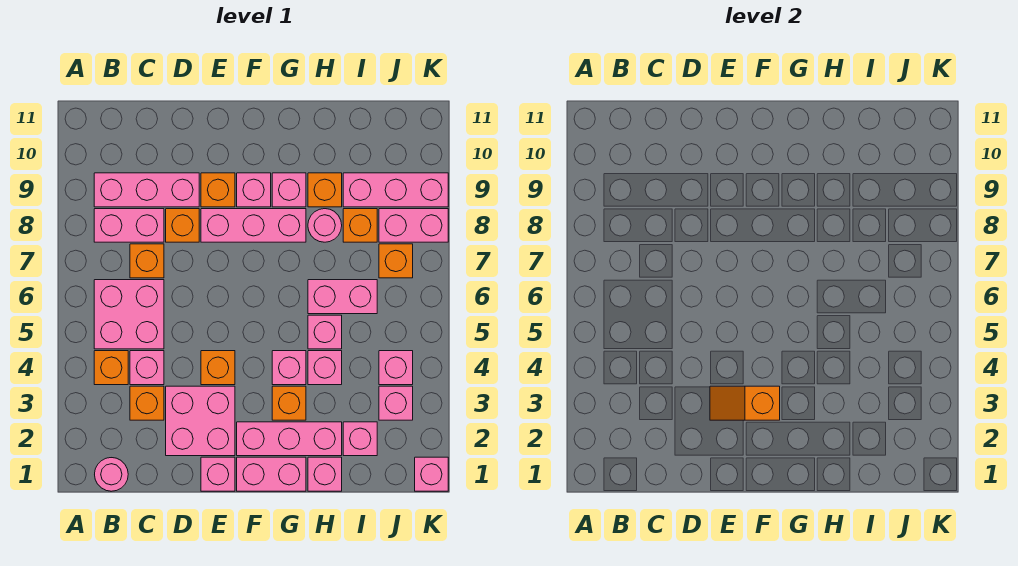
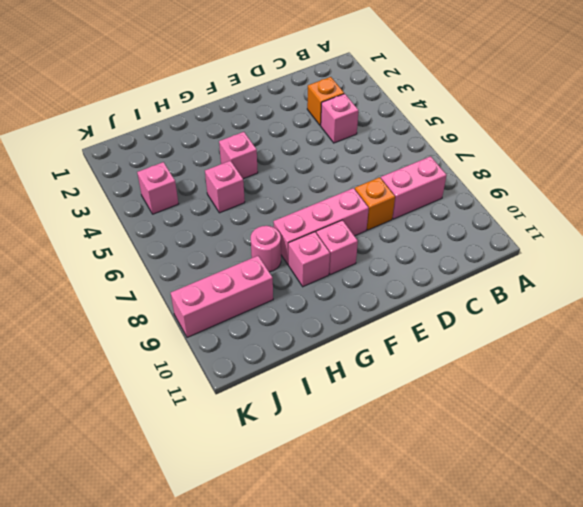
none -> pink round brick B1 level 1
none -> orange brick B4 level 1
none -> pink brick B5:C6 level 1
none -> pink brick B9:D9 level 1

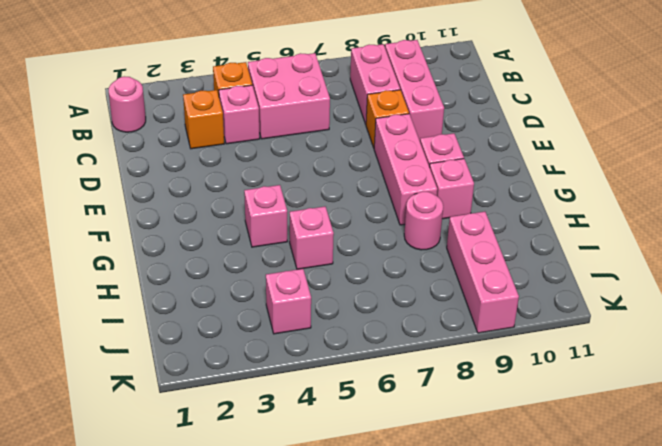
none -> orange brick C7 level 1
none -> pink brick D2:E3 level 1
none -> pink brick E1 level 1
none -> orange brick E4 level 1

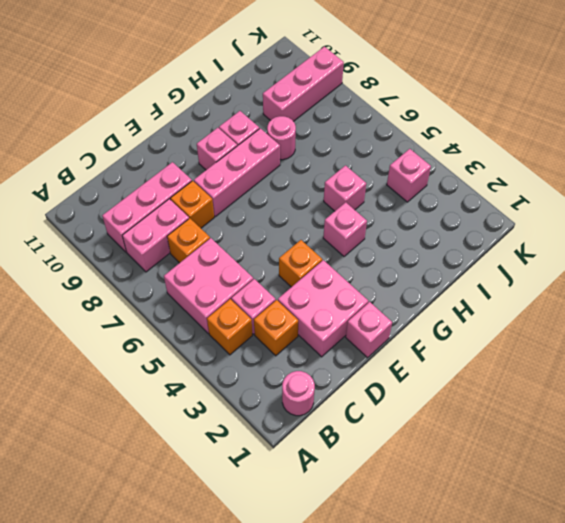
none -> orange brick E9 level 1
none -> pink brick F1:G1 level 1
none -> pink brick F2:H2 level 1
none -> orange brick G3 level 1

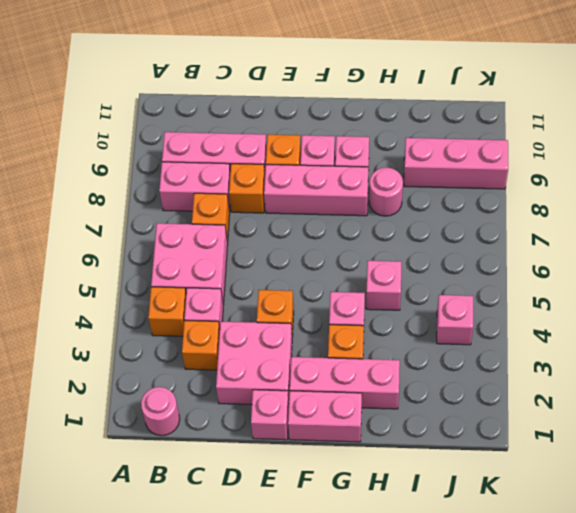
none -> pink brick H1 level 1
none -> pink brick H4 level 1
none -> pink brick H6:I6 level 1
none -> orange brick H9 level 1

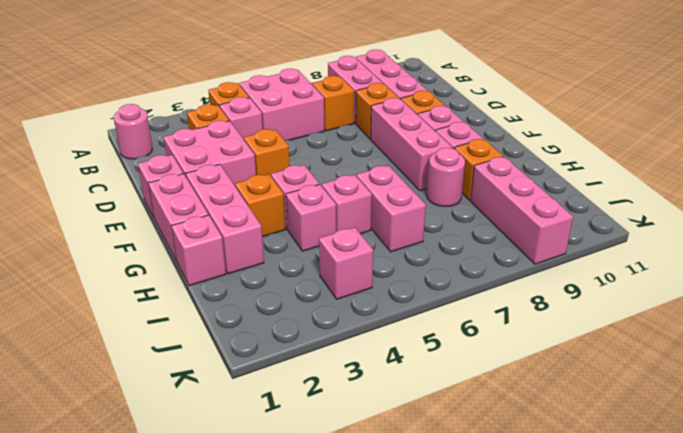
none -> pink brick I2 level 1
none -> orange brick I8 level 1
none -> pink brick J3 level 1
none -> orange brick J7 level 1

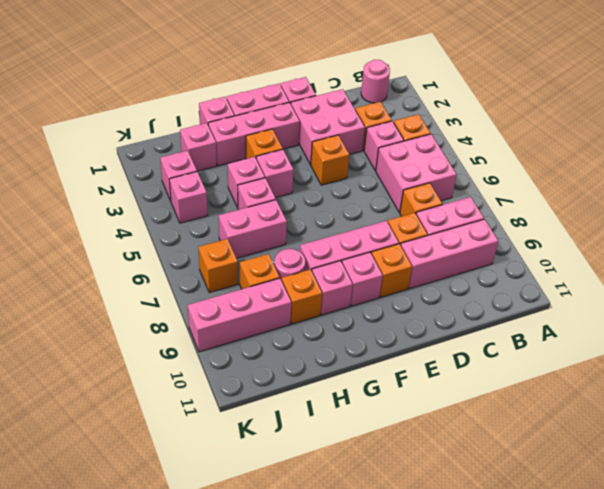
none -> pink brick J8:K8 level 1
none -> pink brick K1 level 1
none -> orange slope E3:F3 level 2 top F

